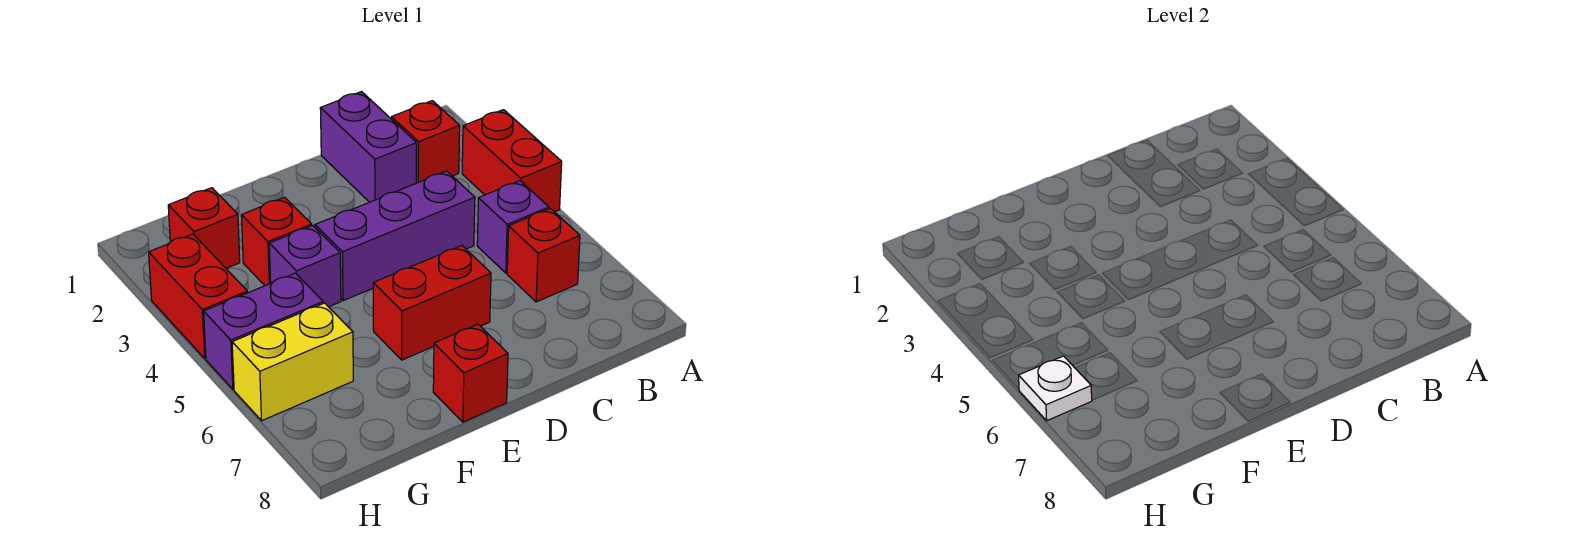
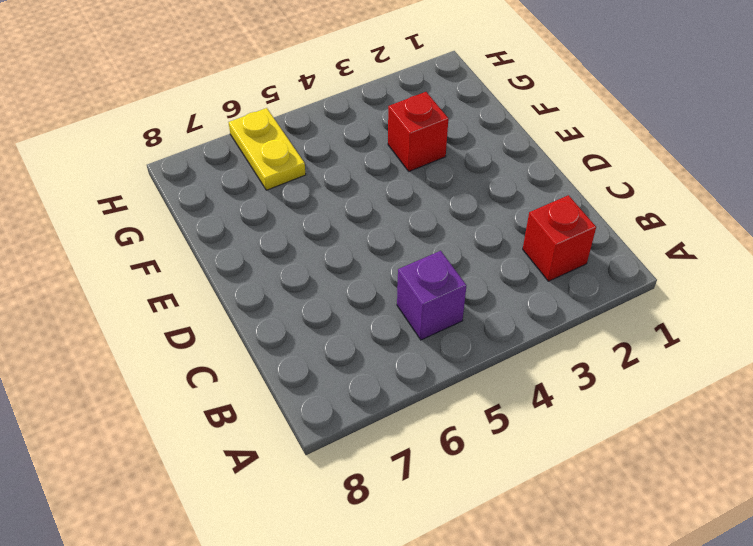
yellow plate G6:H6 level 1 -> yellow brick G6:H6 level 1
none -> red brick A3:A4 level 1
none -> red brick B6 level 1
none -> purple brick C1:C2 level 1

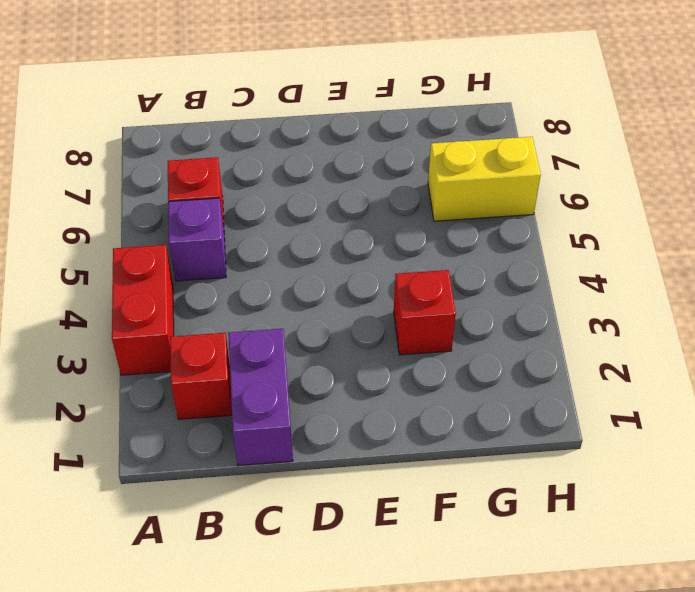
none -> purple brick C4:E4 level 1
none -> red brick D6:E6 level 1
none -> red brick E8 level 1

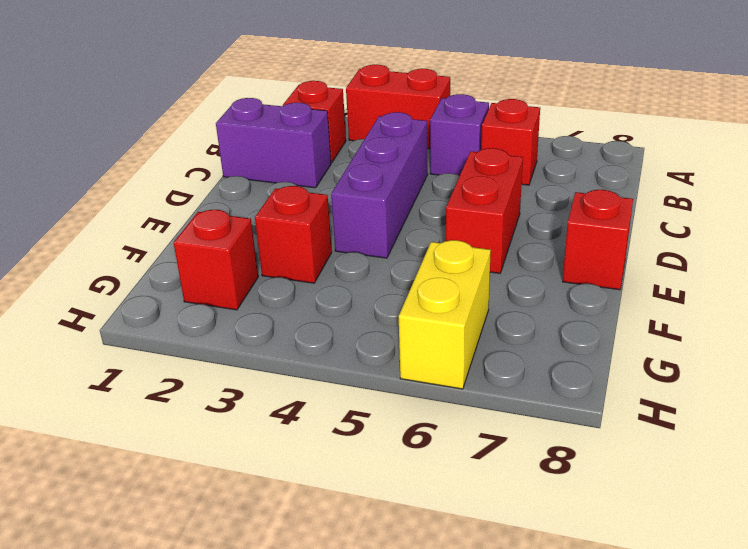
none -> purple brick F4 level 1
none -> purple brick G5:H5 level 1
none -> red brick H3:H4 level 1

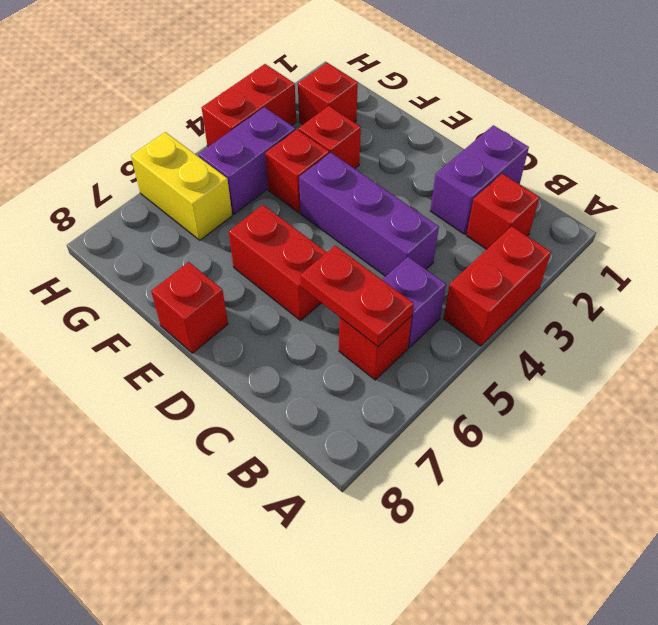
red plate B6:C6 level 2 -> none
red brick F4 level 1 -> purple brick F4 level 1
purple brick G4:G5 level 1 -> purple brick G5:H5 level 1
none -> white plate H6 level 2

